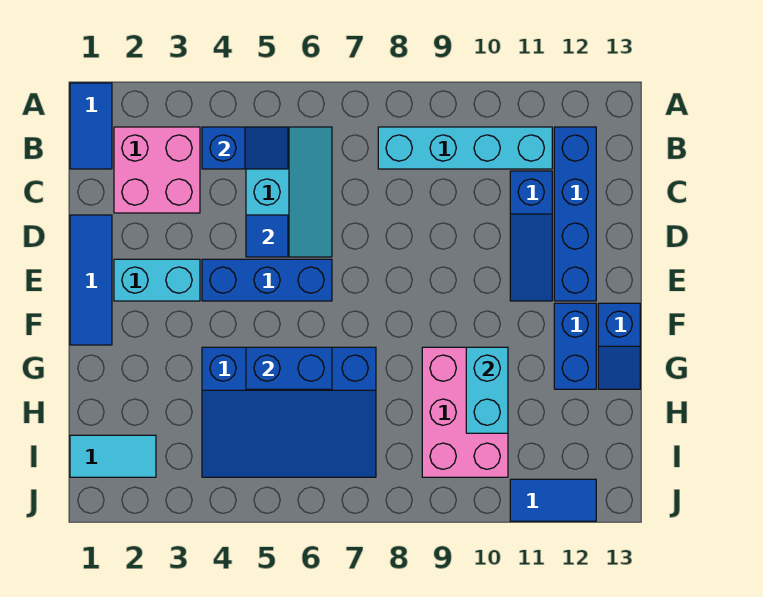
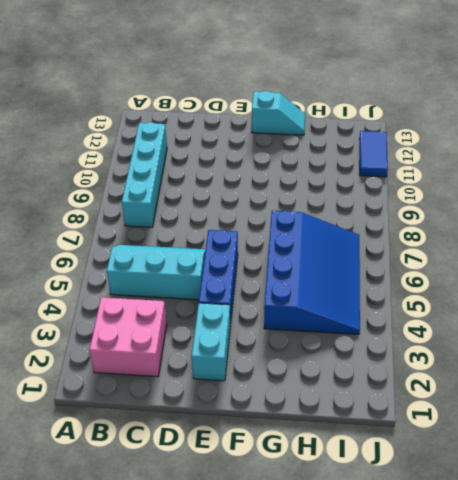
cyan slope F13:G13 level 1 top F -> blue slope F13:G13 level 1 top F
none -> blue tile A1:B1 level 1
none -> blue brick B12:E12 level 1
none -> blue slope C11:E11 level 1 top C

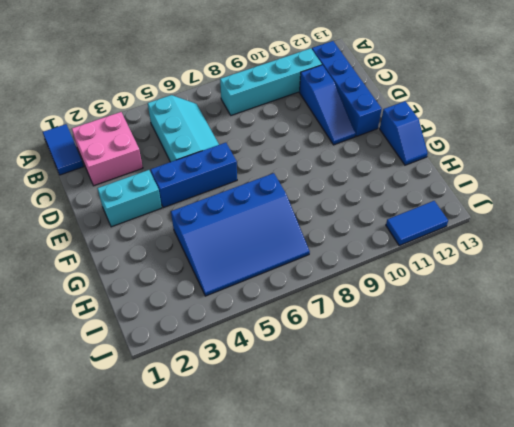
none -> blue tile D1:F1 level 1
none -> blue brick F12:G12 level 1
none -> pink brick G9:I10 level 1

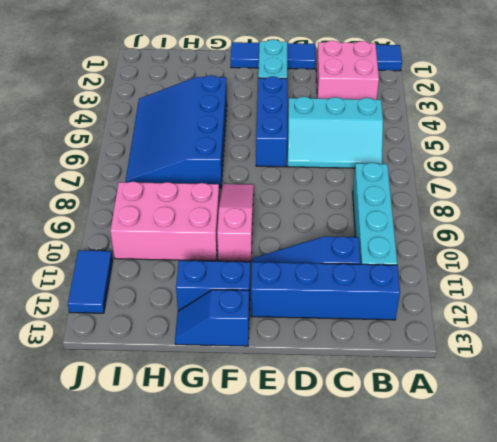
pink slope F8:F10 level 1 top 10 -> none
none -> cyan tile I1:I2 level 1
none -> blue slope B4:B5 level 2 top 4
none -> blue tile D5 level 2

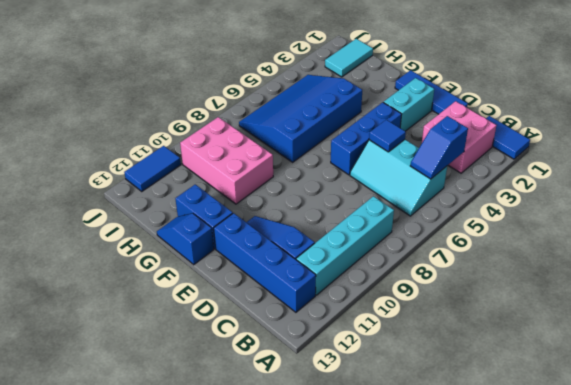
none -> blue brick G5:G6 level 2
none -> cyan brick G10:H10 level 2

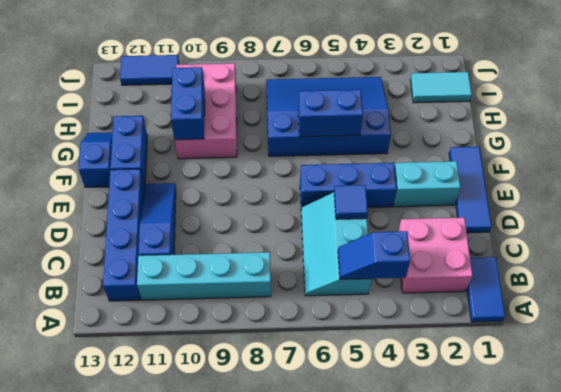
blue brick G10:H10 level 2 -> cyan brick G10:H10 level 2

